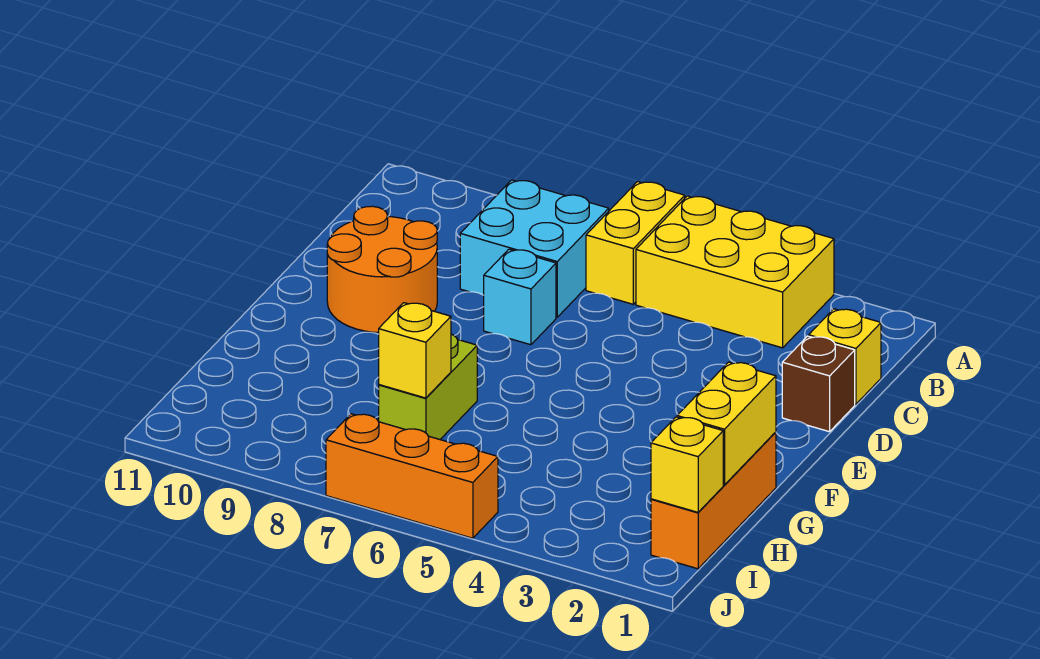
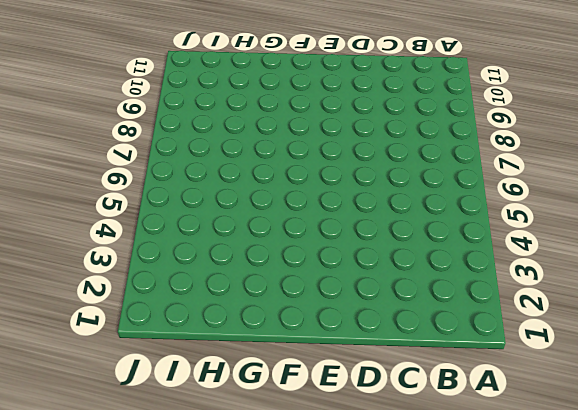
none -> yellow brick A3:B5 level 1
none -> yellow brick A6:B6 level 1
none -> cyan brick B7:C8 level 1

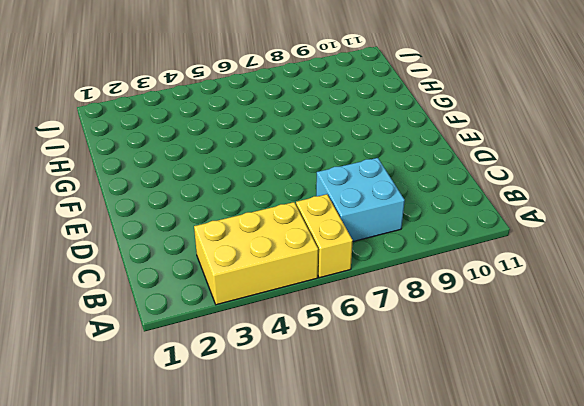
none -> yellow brick C1 level 1
none -> brown brick D1 level 1
none -> cyan brick D7 level 1

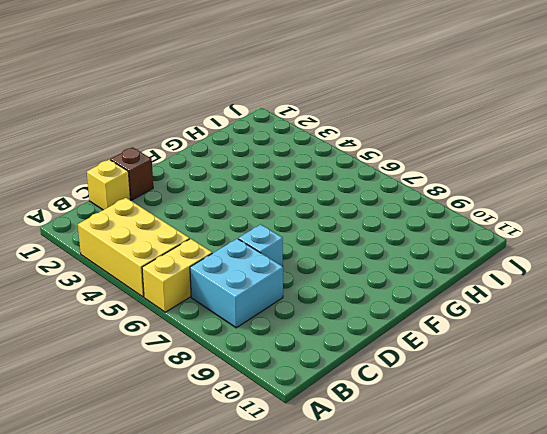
none -> orange round brick D9:E10 level 1
none -> orange brick G1:I1 level 1
none -> lime brick G7:H7 level 1

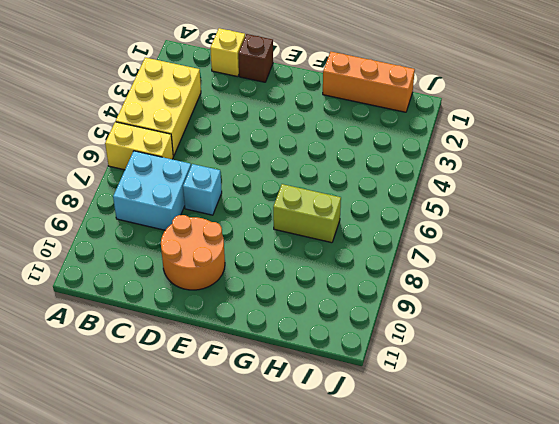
none -> orange brick J5:J7 level 1
none -> yellow brick G1:H1 level 2
none -> yellow brick H7 level 2

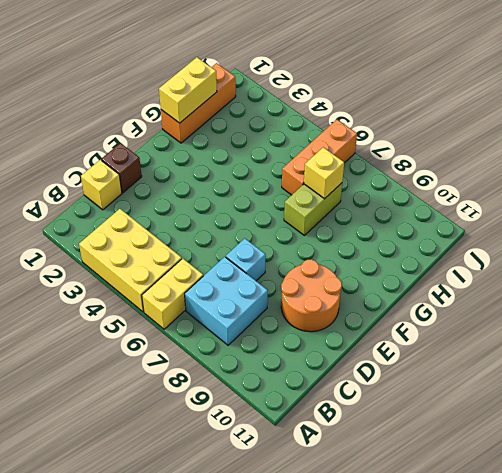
orange brick H6:J6 level 1 -> orange brick J5:J7 level 1
none -> yellow brick I1 level 2

